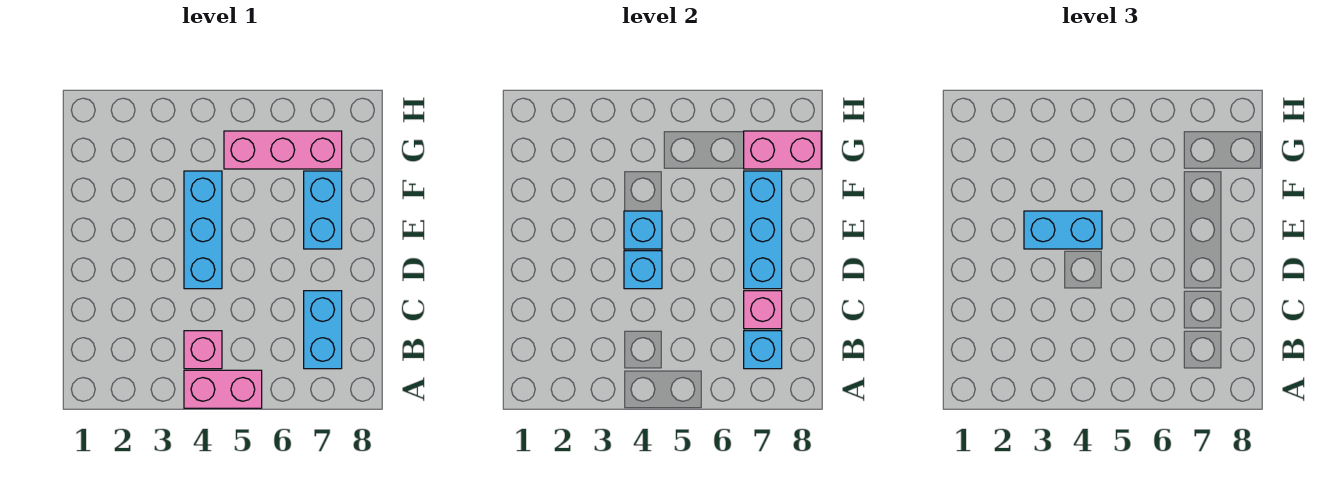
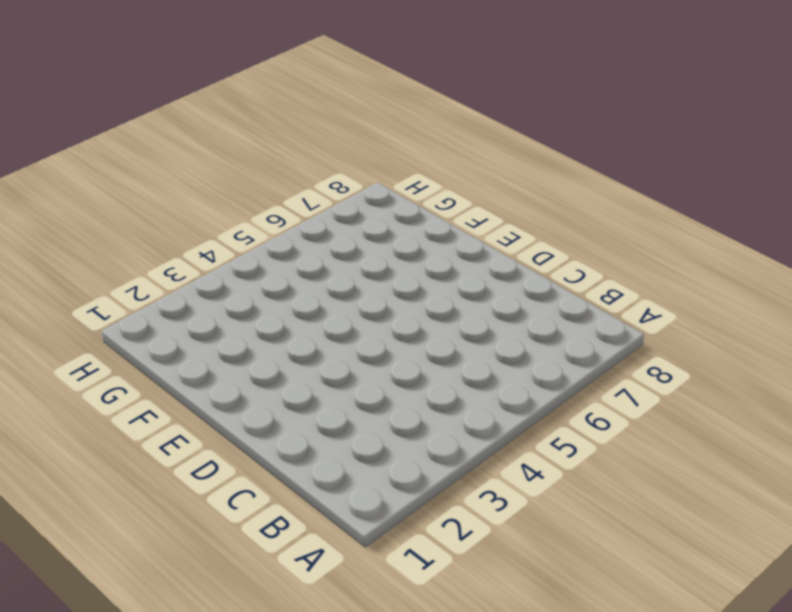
none -> pink brick A4:A5 level 1
none -> pink brick B4 level 1
none -> cyan brick B7:C7 level 1

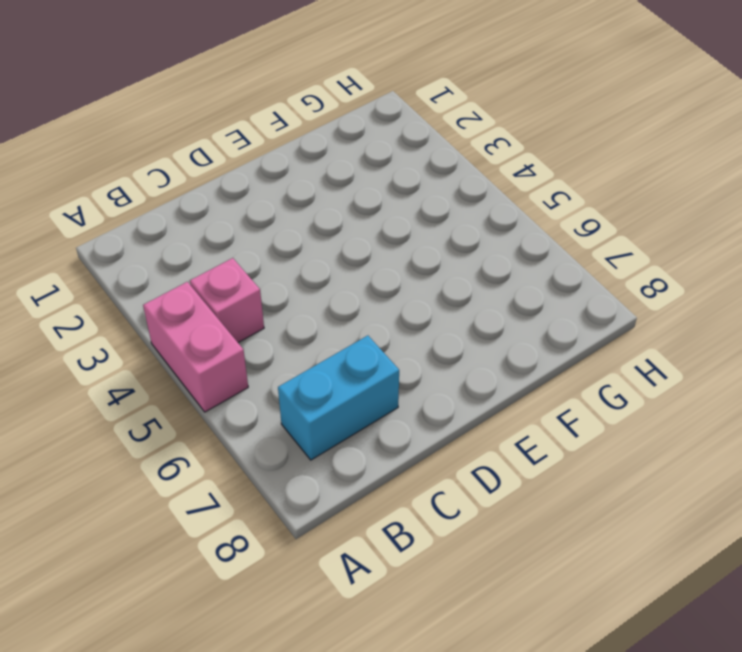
none -> cyan brick D4:F4 level 1
none -> cyan brick E7:F7 level 1
none -> pink brick G5:G7 level 1

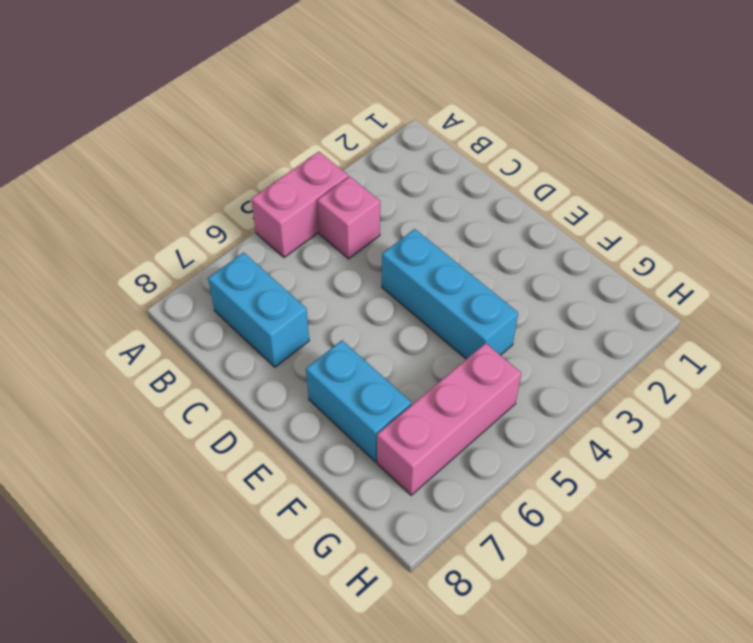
none -> cyan brick B7 level 2
none -> pink brick C7 level 2
none -> cyan brick D4 level 2

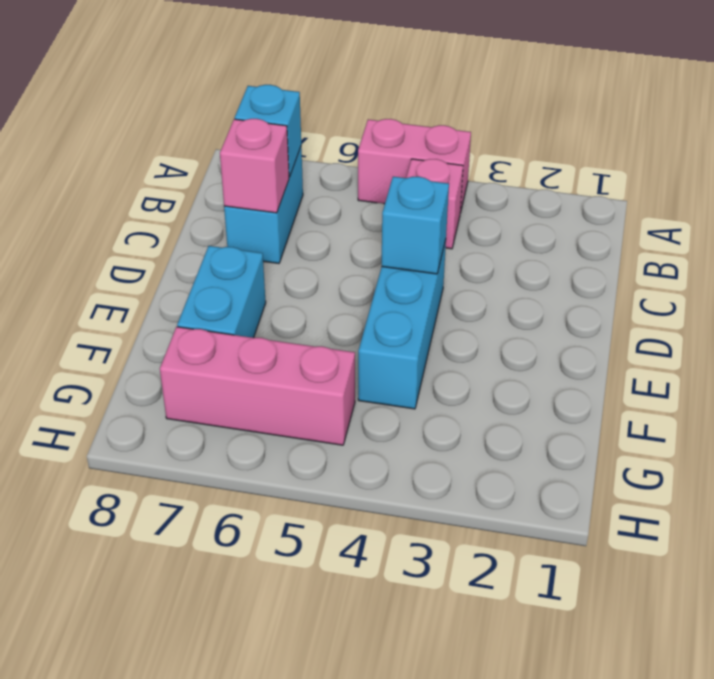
none -> cyan brick D7:F7 level 2
none -> cyan brick E4 level 2
none -> pink brick G7:G8 level 2

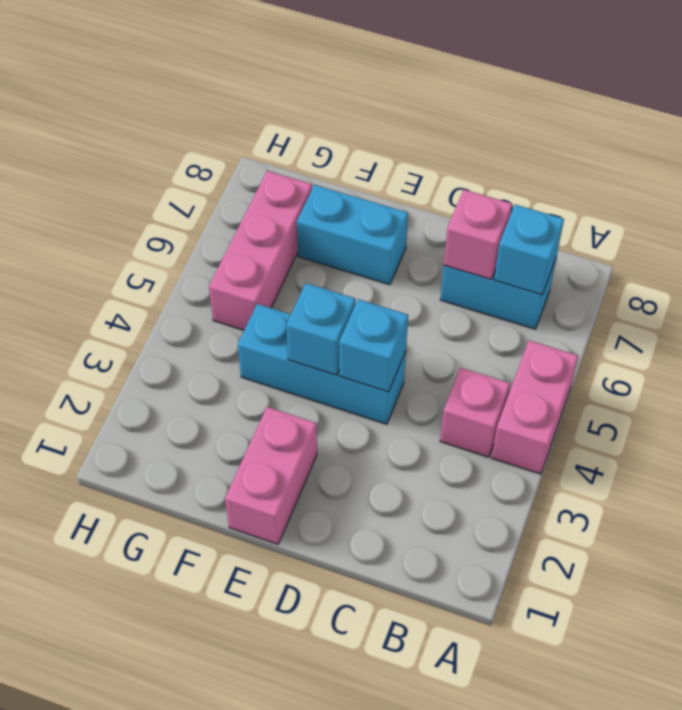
pink brick E1:E2 level 1 -> pink brick G7:G8 level 2
none -> cyan brick D7:F7 level 2
none -> cyan brick E3:E4 level 3

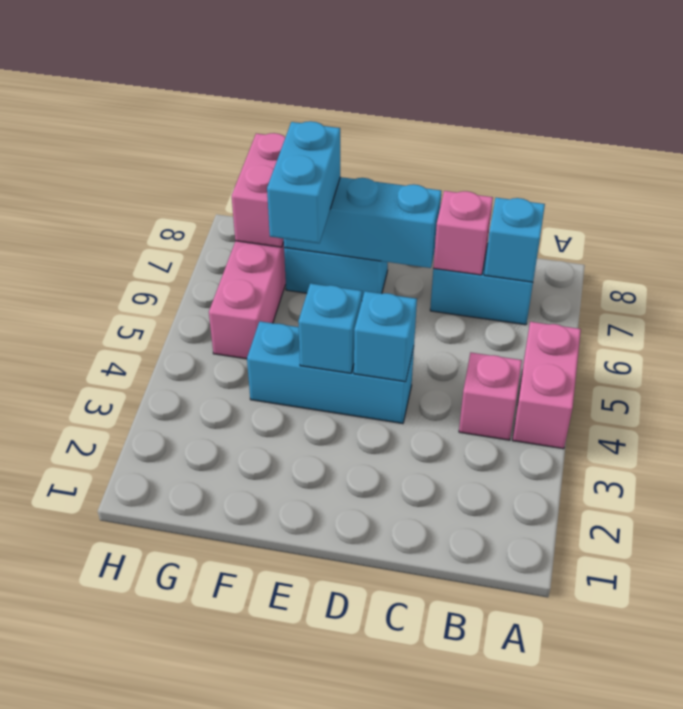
cyan brick F6:F7 level 3 -> cyan brick E3:E4 level 3

